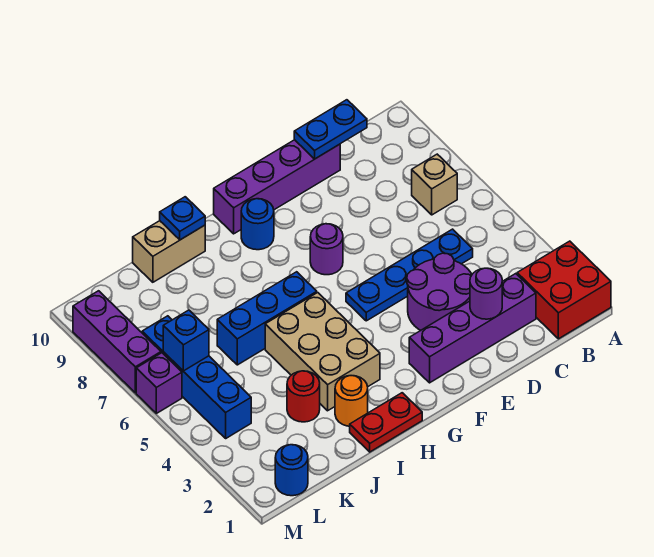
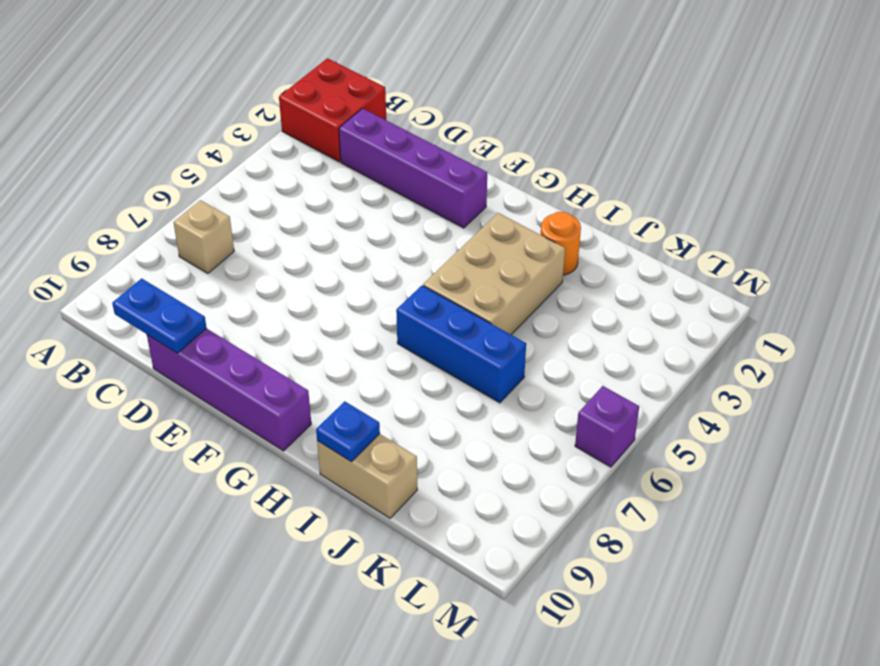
none -> blue plate C5:F5 level 1
none -> purple round brick D3:E4 level 1
none -> purple round brick F7 level 1

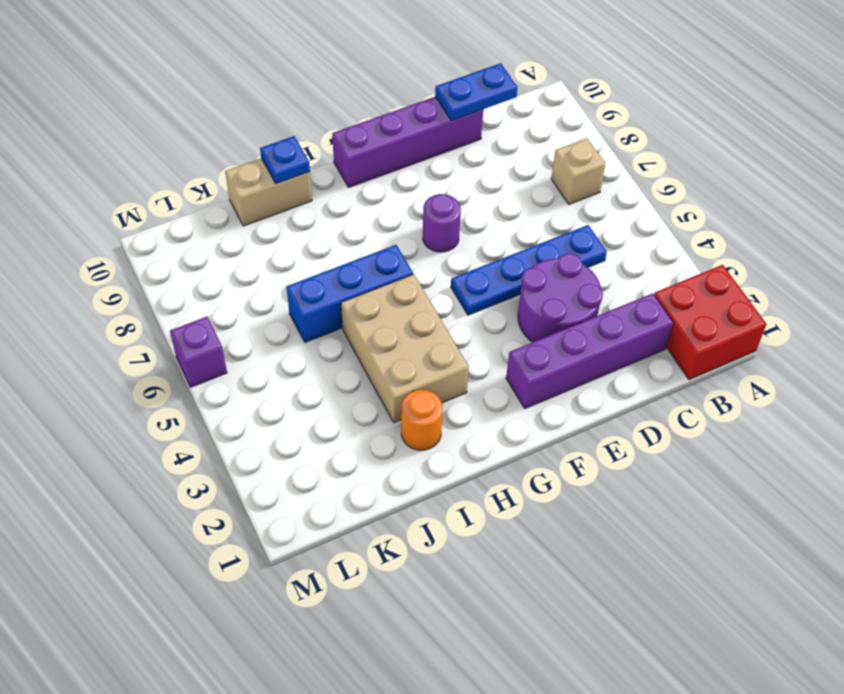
none -> blue round brick G9 level 1
none -> red plate H1:I1 level 1
none -> red round brick J3 level 1

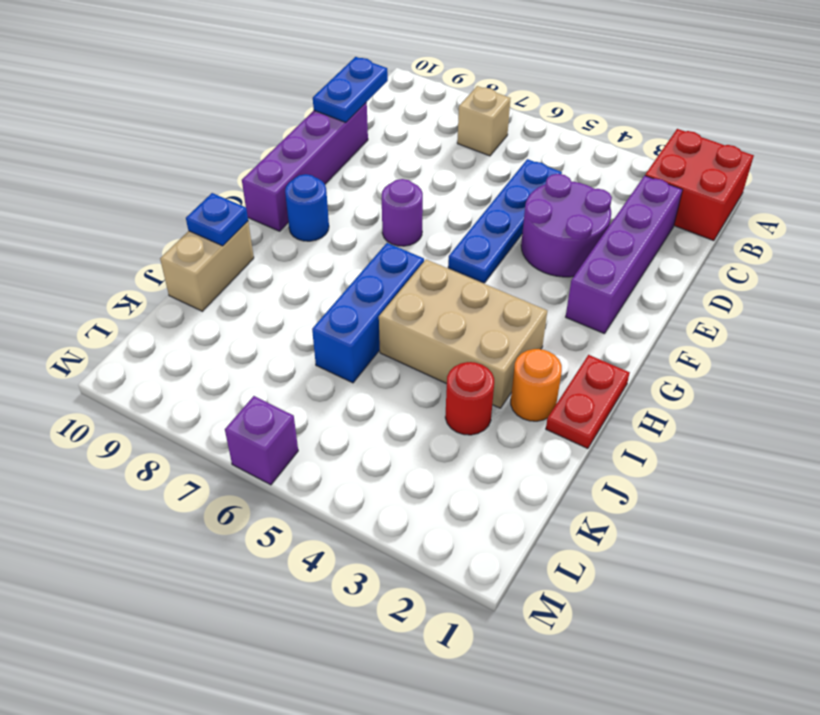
none -> blue round brick L1 level 1
none -> blue brick L4:L7 level 1
none -> purple brick M7:M9 level 1

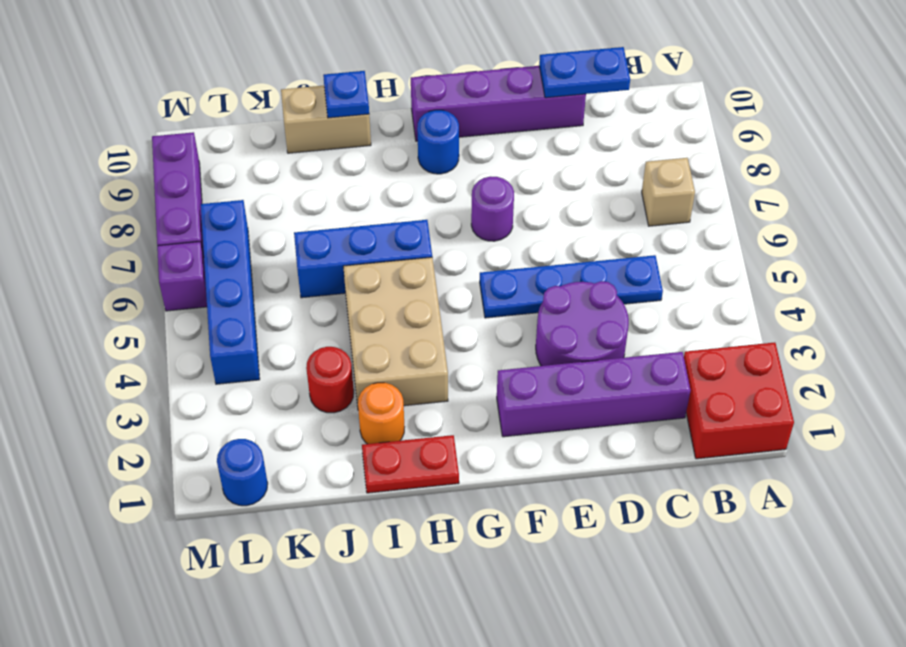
none -> purple round brick D2 level 2
none -> blue brick L6 level 2

